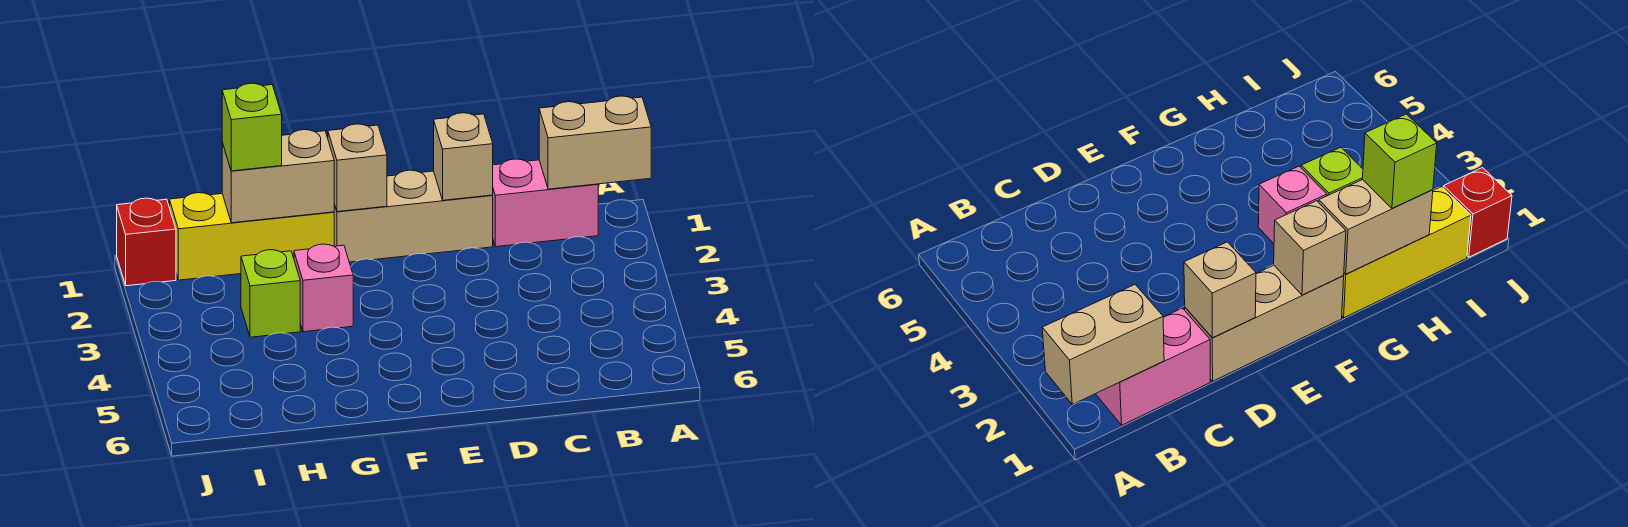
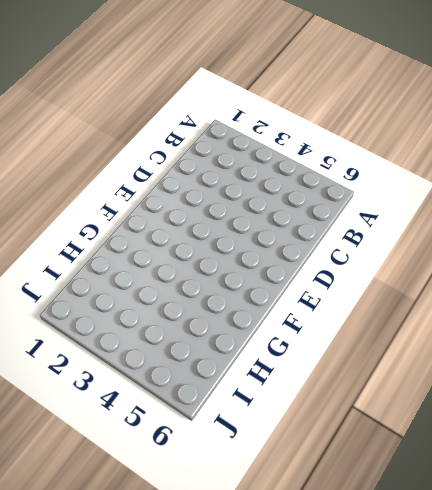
none -> pink brick B1:C1 level 1
none -> tan brick D1:F1 level 1

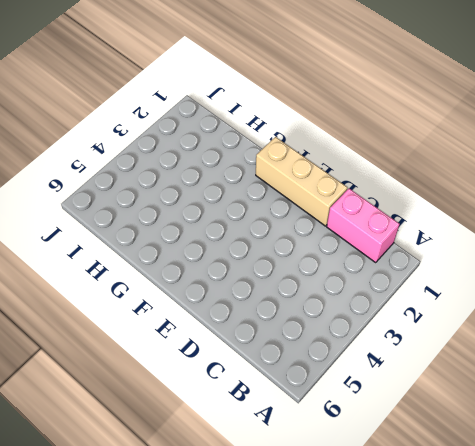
none -> yellow brick G1:I1 level 1
none -> pink brick G3 level 1

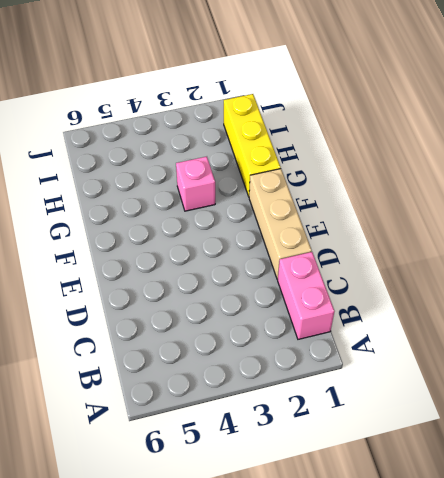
none -> lime brick H3 level 1
none -> red brick J1 level 1

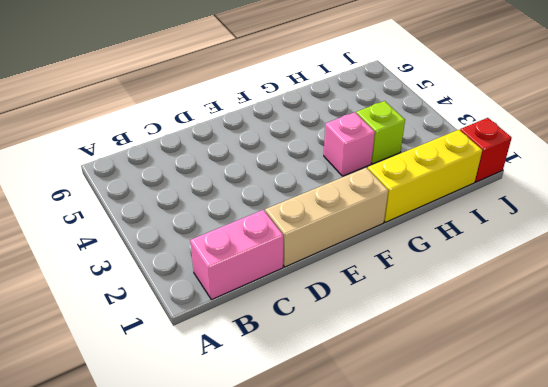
none -> tan brick A1:B1 level 2
none -> tan brick D1 level 2

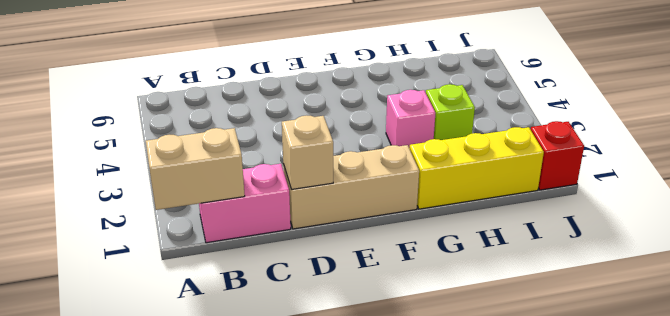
none -> tan brick F1 level 2
none -> tan brick G1:H1 level 2

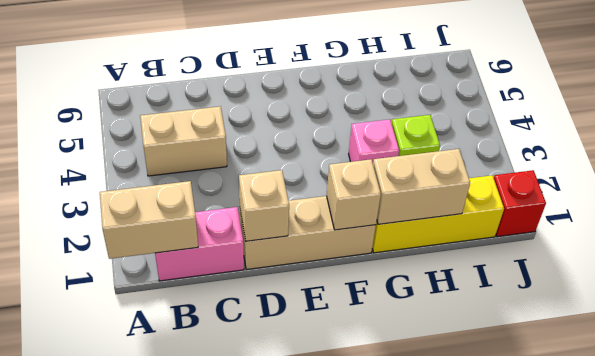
tan brick B4:C4 level 1 -> none
none -> lime brick H1 level 3

